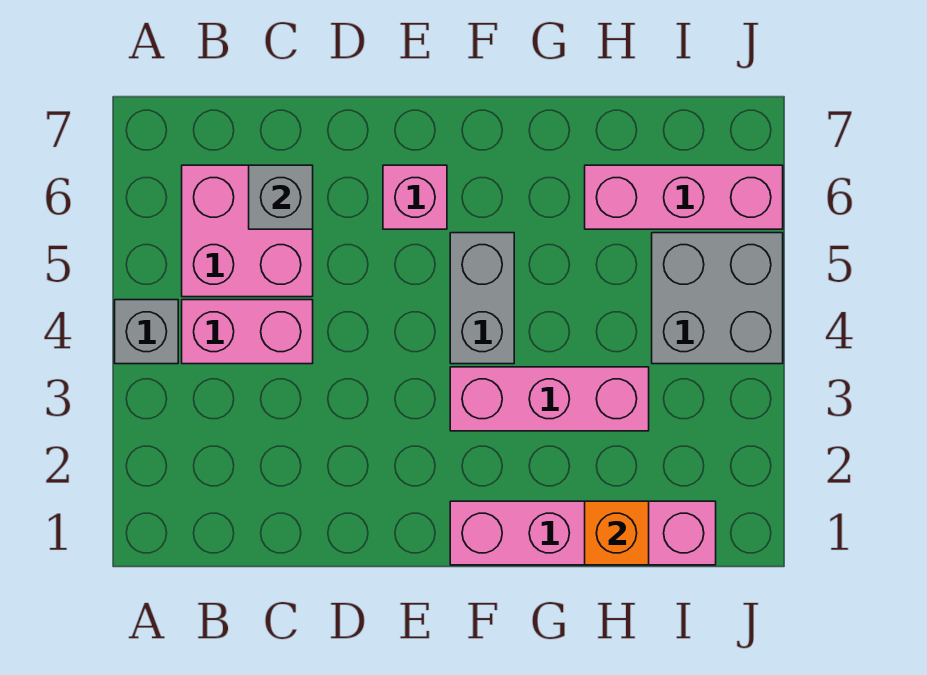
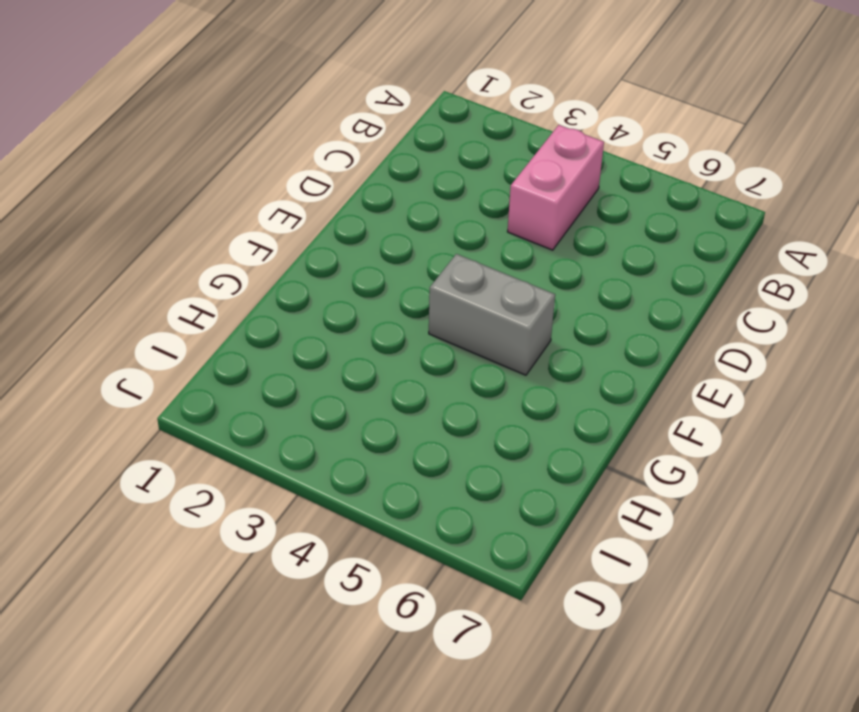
none -> grey brick A4 level 1
none -> pink brick B5:C6 level 1

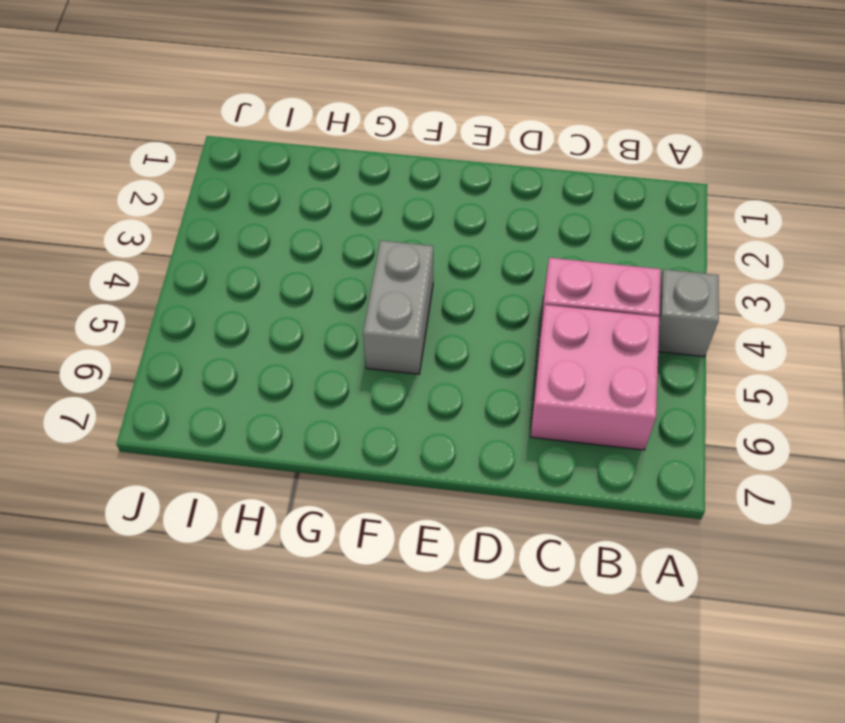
none -> pink brick E6 level 1
none -> pink brick F1:I1 level 1

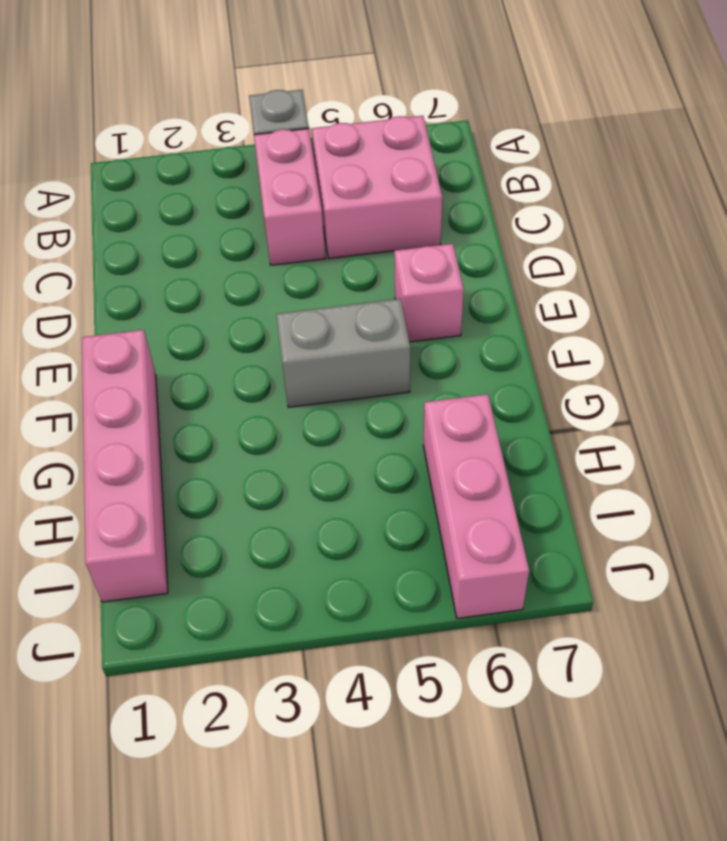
none -> pink brick F3:H3 level 1
none -> grey brick I4:J5 level 1

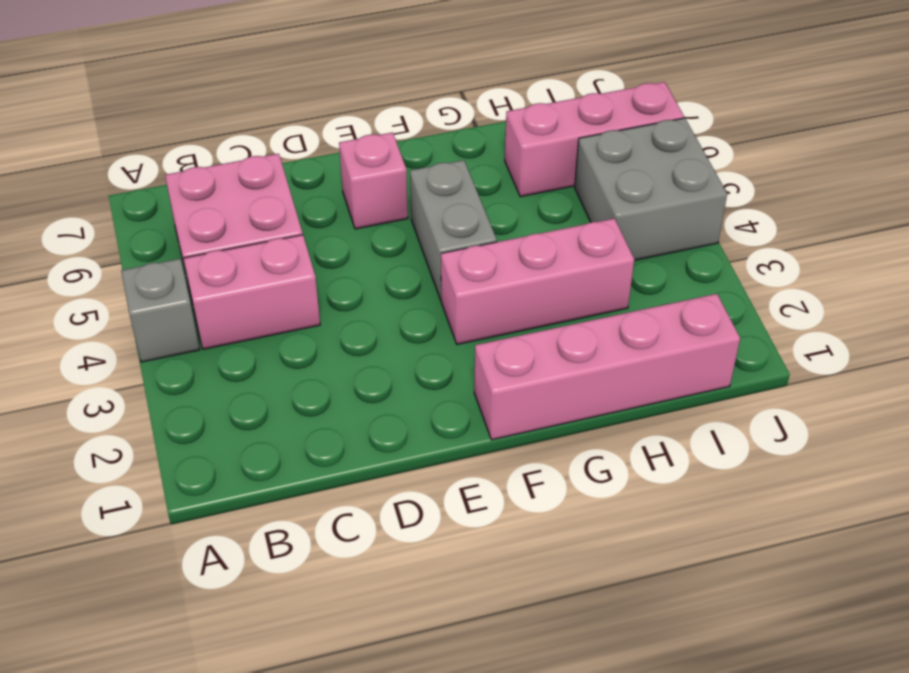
none -> grey brick C6 level 2
none -> orange brick H1 level 2

